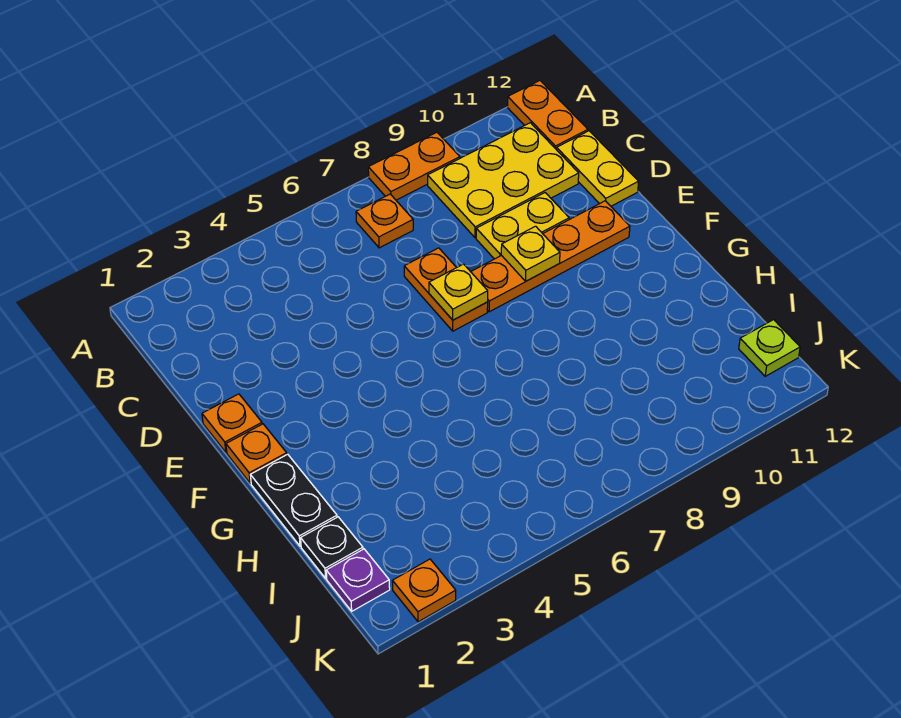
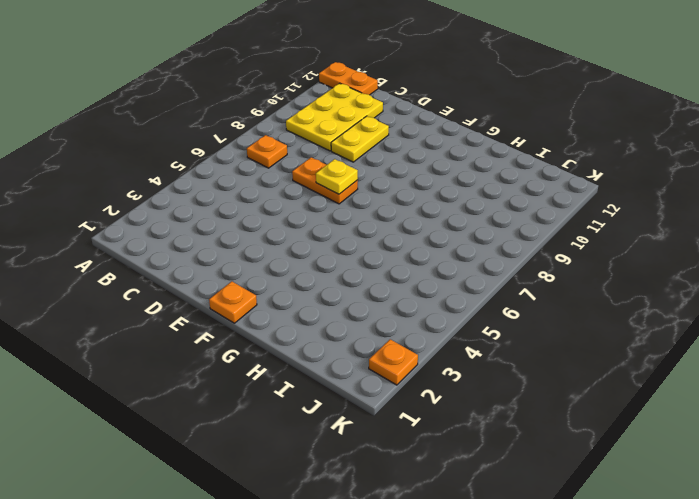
none -> orange plate A8:A9 level 1
none -> yellow plate C12:D12 level 1
none -> orange plate E1 level 1

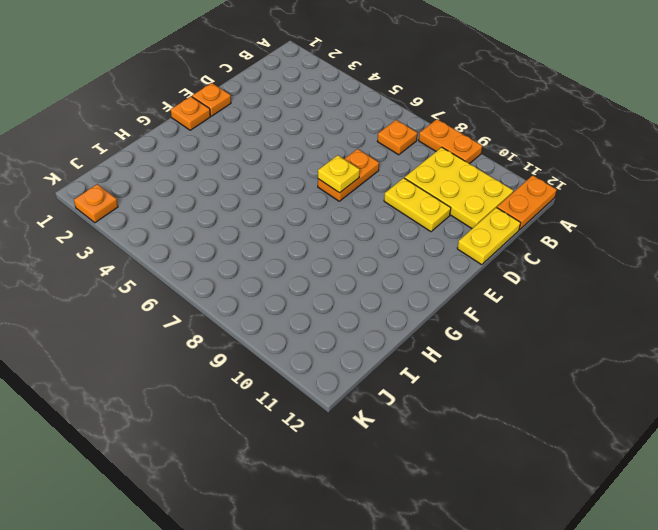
none -> orange plate E8:E11 level 1
none -> black plate G1:H1 level 1
none -> black plate I1 level 1

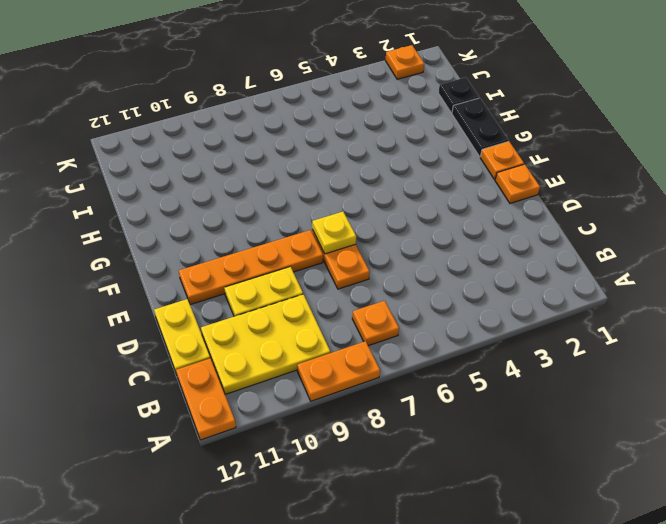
none -> purple plate J1 level 1
none -> lime plate J12 level 1
none -> yellow plate E9 level 2

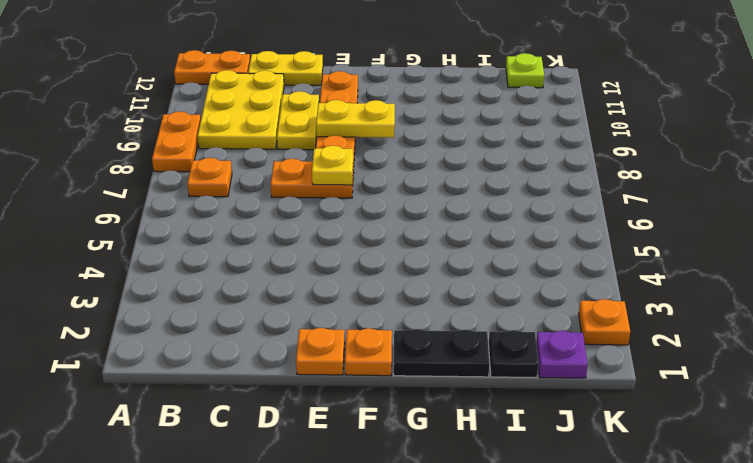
yellow plate E9:F9 level 2 -> yellow plate E9 level 2

